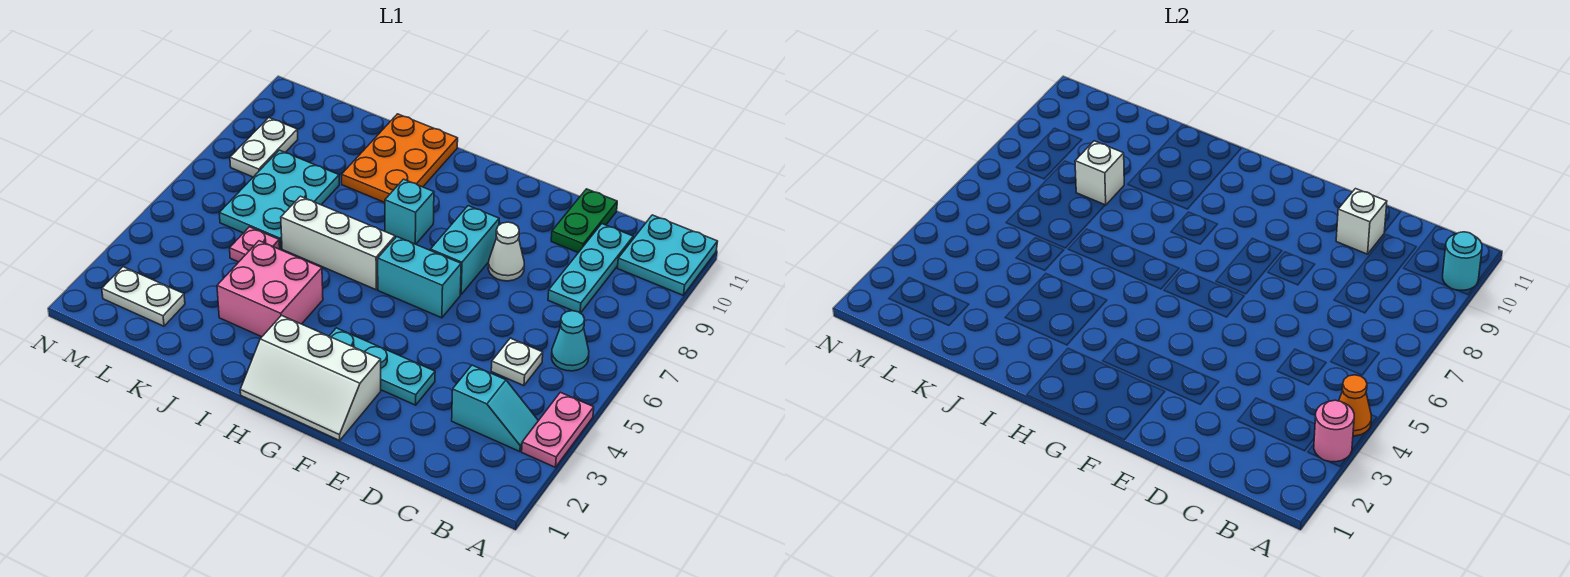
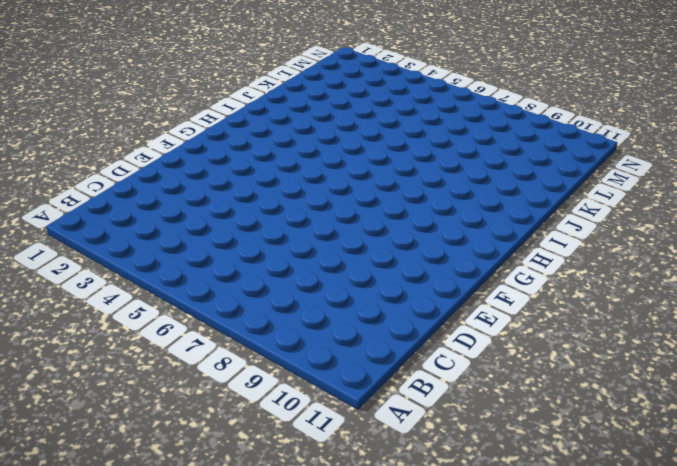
none -> pink plate A3:A4 level 1
none -> cyan plate A10:B11 level 1
none -> cyan slope B3:C3 level 1 top C

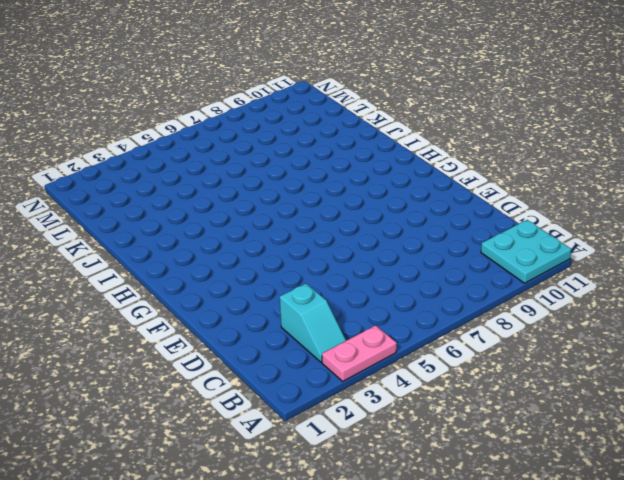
none -> cyan cone B6 level 1
none -> white plate C5 level 1
none -> cyan plate C8:C10 level 1

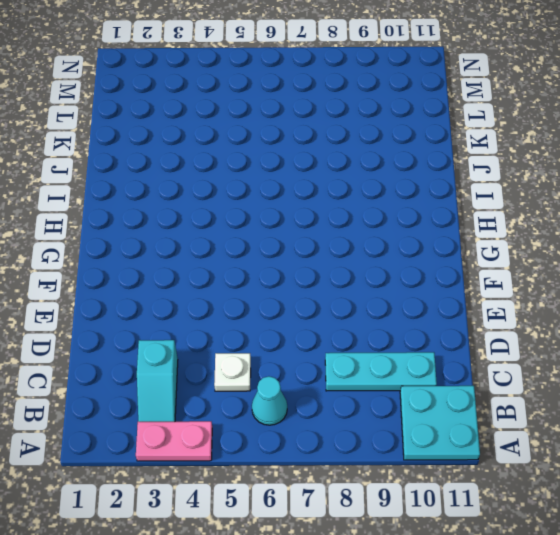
none -> green plate D10:D11 level 1
none -> cyan plate E3:G3 level 1
none -> white cone E8 level 1

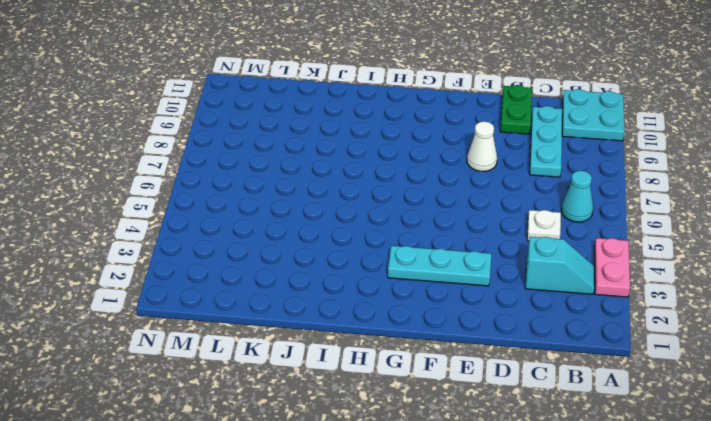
none -> white slope F1:H2 level 1 top 2
none -> cyan brick F6:G6 level 1
none -> cyan brick F7:F8 level 1

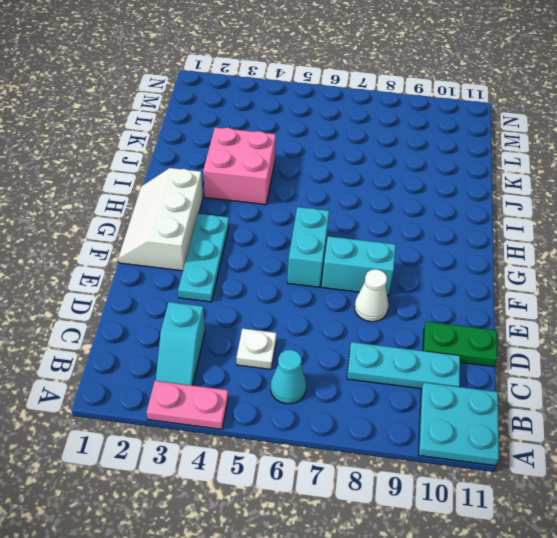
none -> white brick H6:J6 level 1
none -> cyan brick H8 level 1
none -> orange plate I9:J11 level 1

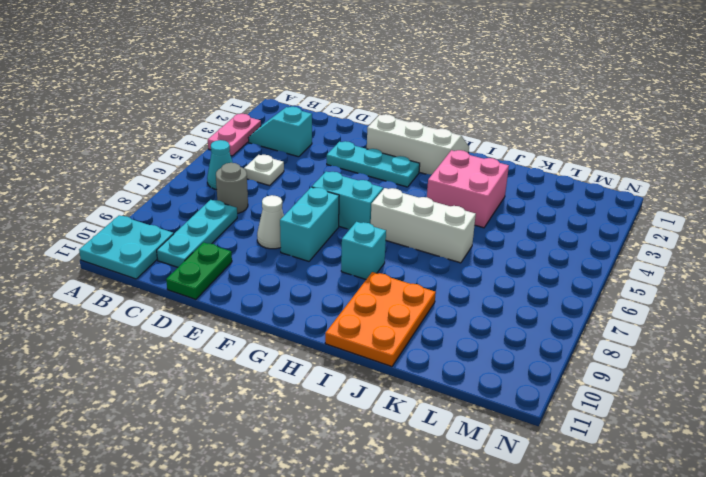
grey round brick C7 level 1 -> none
none -> pink plate K5 level 1
none -> cyan plate K6:L8 level 1
none -> white plate L2:M2 level 1

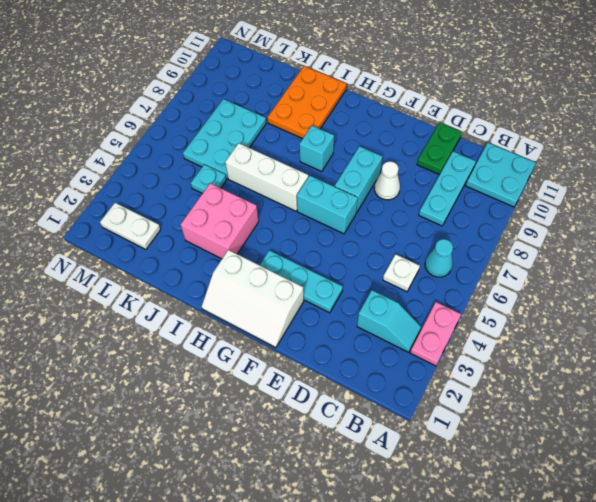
cyan plate K5 level 1 -> pink plate K5 level 1
none -> white plate M8:M9 level 1
none -> pink round brick A3 level 2
none -> orange cone A4 level 2

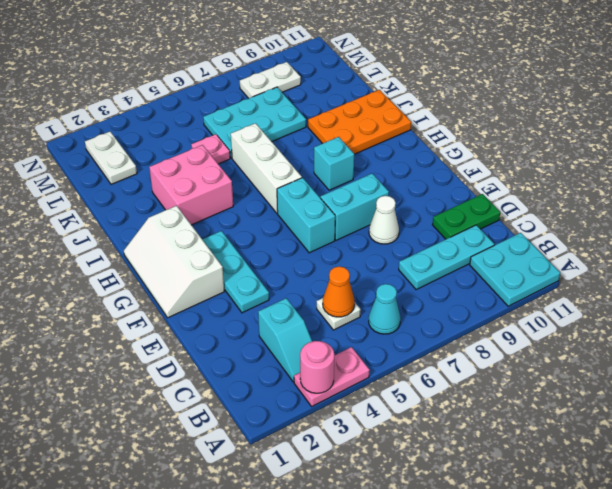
orange cone C5 level 2 -> orange cone A4 level 2
none -> cyan round brick A10 level 2
none -> white brick D10 level 2
none -> white brick K8 level 2

